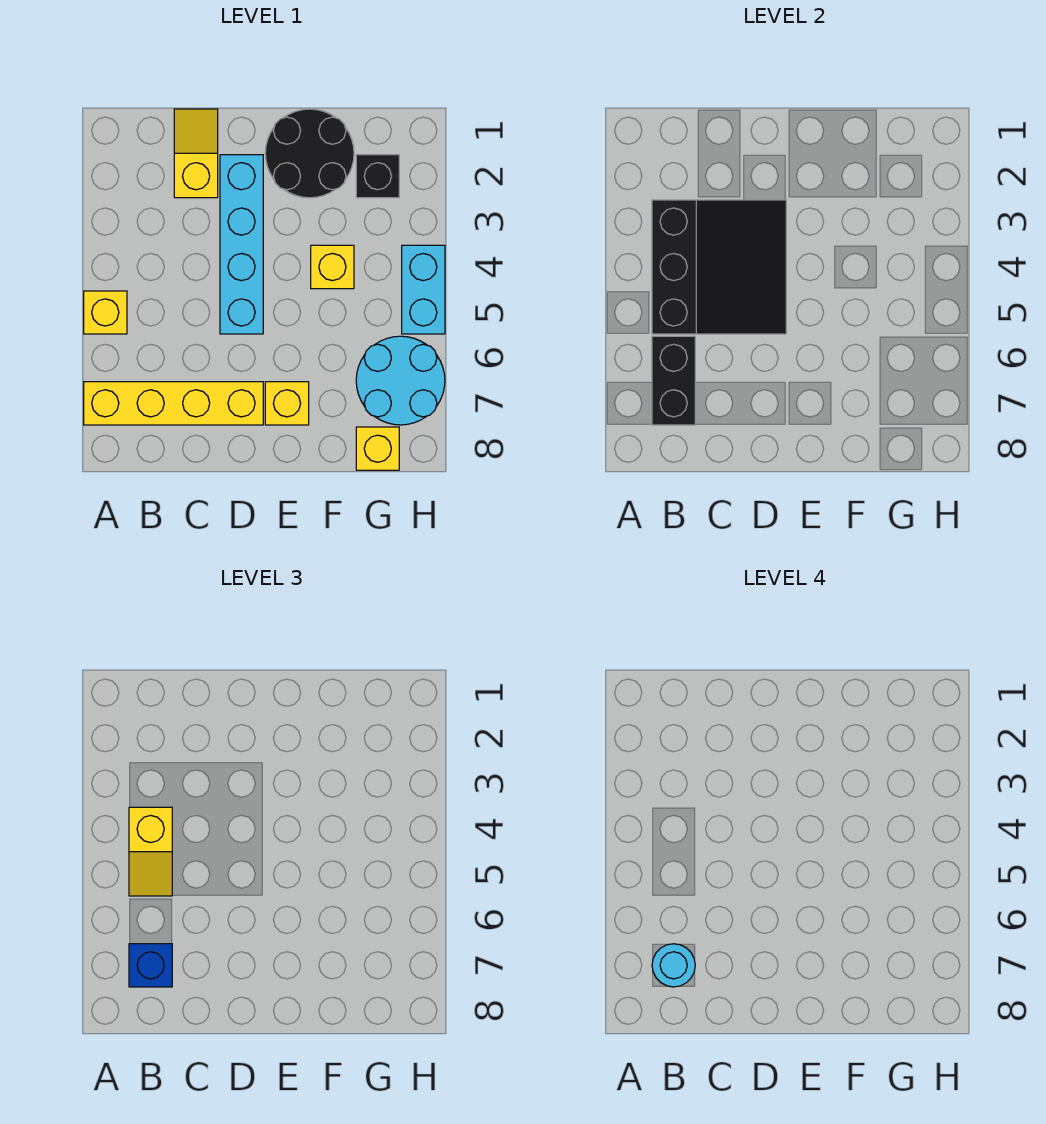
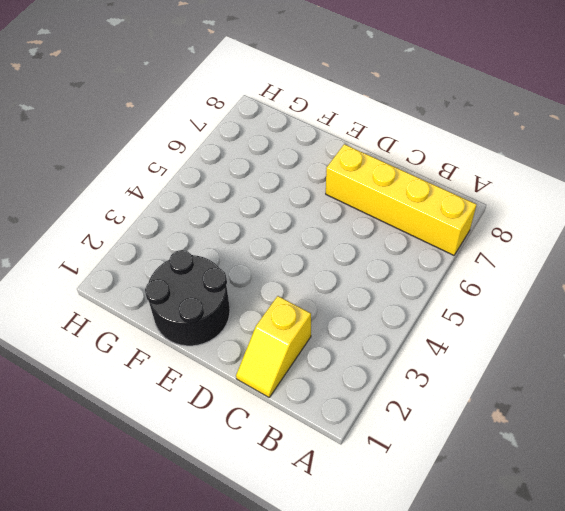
none -> yellow brick A5 level 1
none -> cyan brick D2:D5 level 1
none -> yellow brick E7 level 1

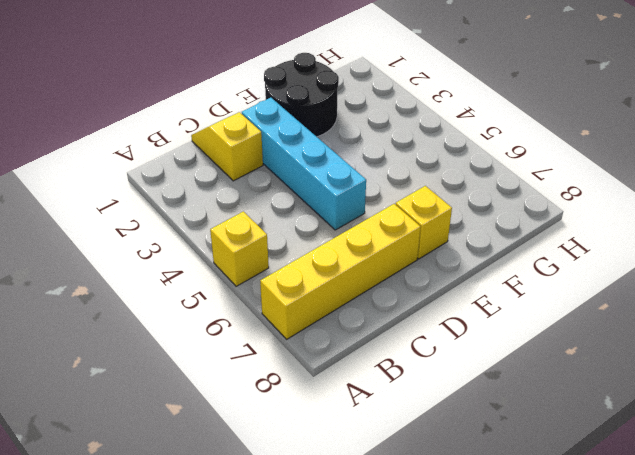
none -> yellow brick F4 level 1
none -> black brick G2 level 1
none -> cyan round brick G6:H7 level 1

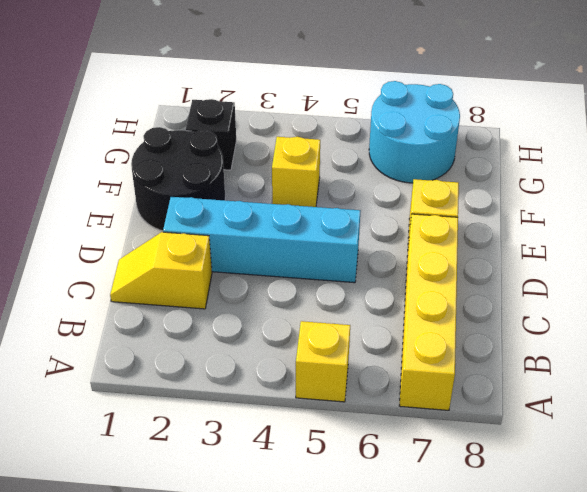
none -> yellow brick G8 level 1
none -> cyan brick H4:H5 level 1
none -> black slope B3:D5 level 2 top B

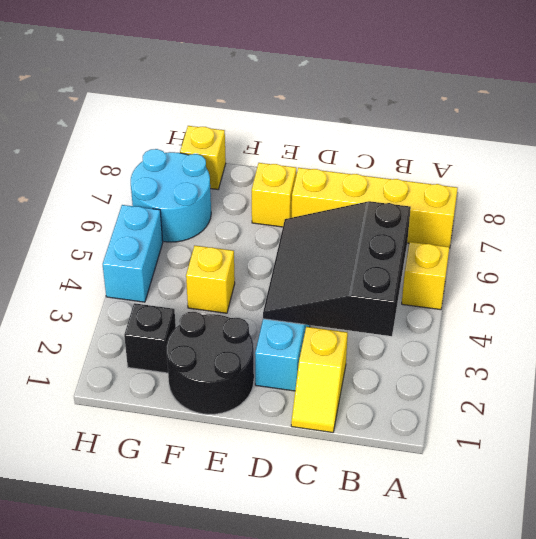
none -> black brick B6:B7 level 2
none -> yellow slope B4:B5 level 3 top 4
none -> blue brick B7 level 3

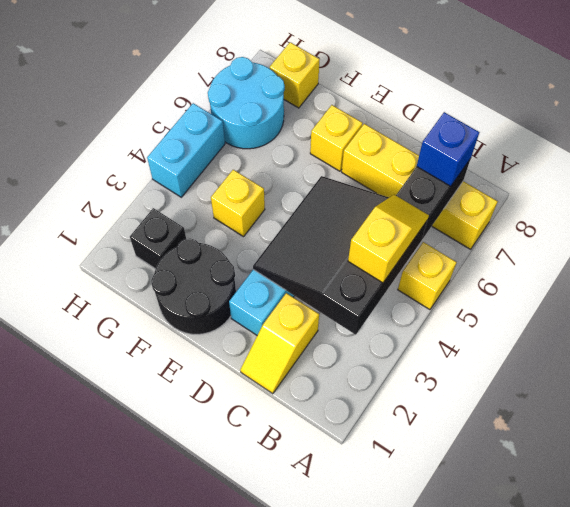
none -> cyan round brick B7 level 4

